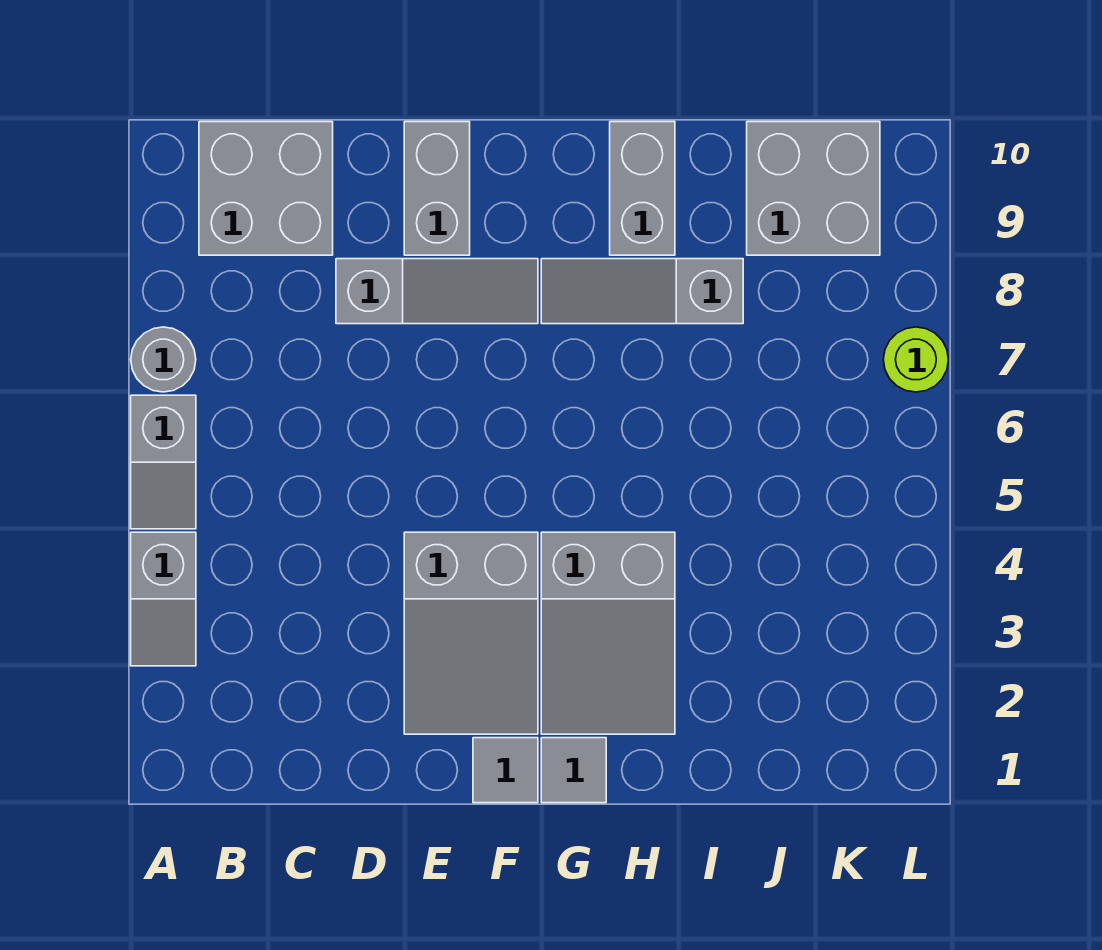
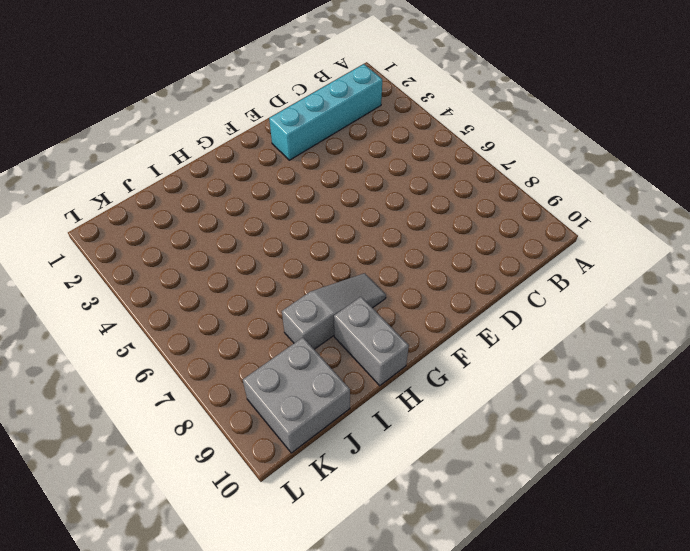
cyan brick B2:E2 level 1 -> grey slope E2:F4 level 1 top 4
none -> grey slope A3:A4 level 1 top 4
none -> grey slope A5:A6 level 1 top 6
none -> grey round brick A7 level 1

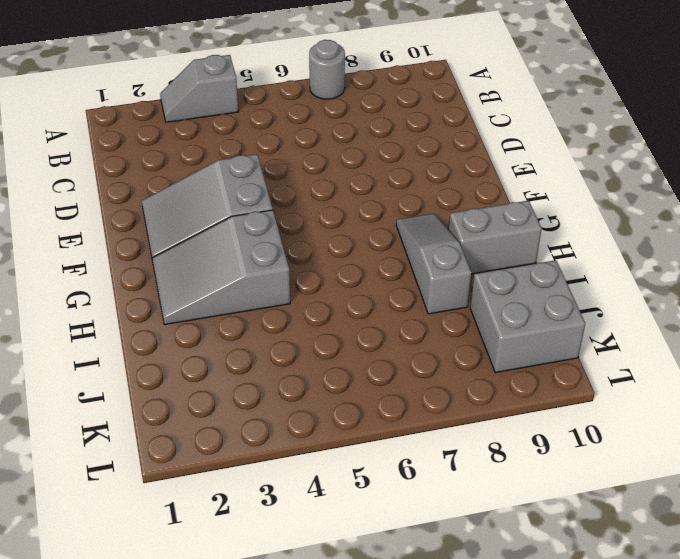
none -> grey slope A5:A6 level 1 top 6
none -> grey brick B9:C10 level 1
none -> grey slope D8:F8 level 1 top D

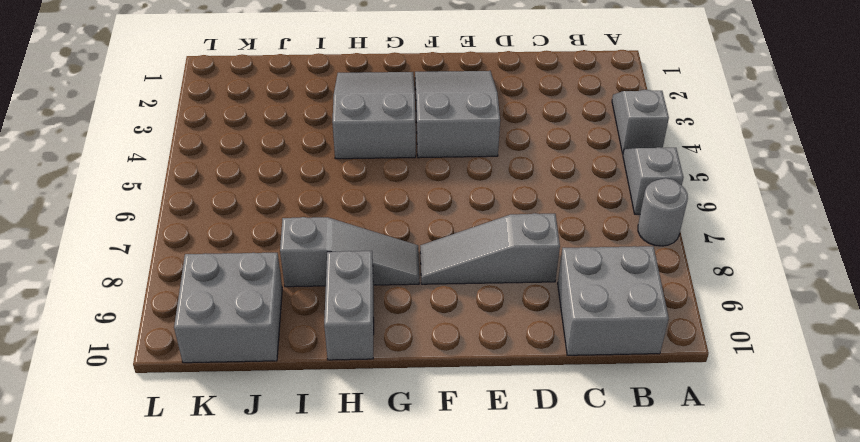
none -> grey brick E9:E10 level 1
none -> grey tile F1 level 1
none -> grey tile G1 level 1

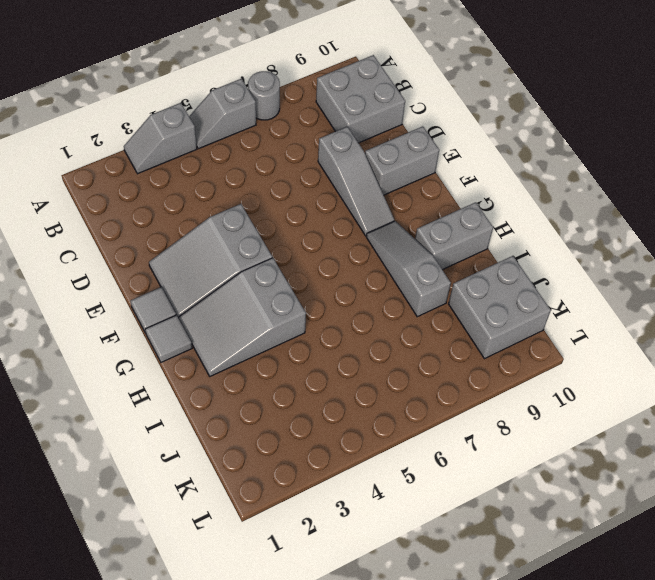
none -> lime round brick L7 level 1

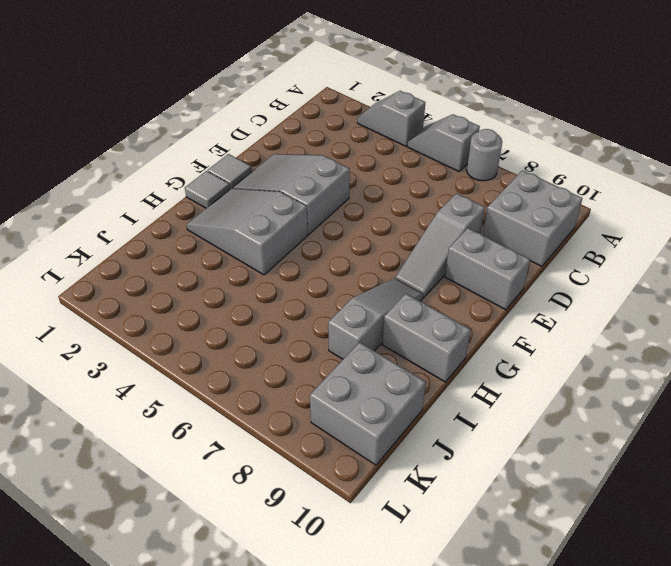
none -> lime round brick L7 level 1

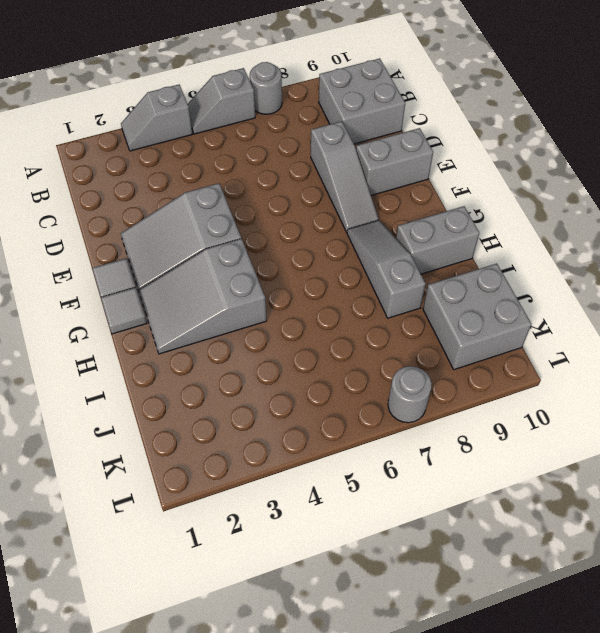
grey round brick L7 level 1 -> lime round brick L7 level 1

